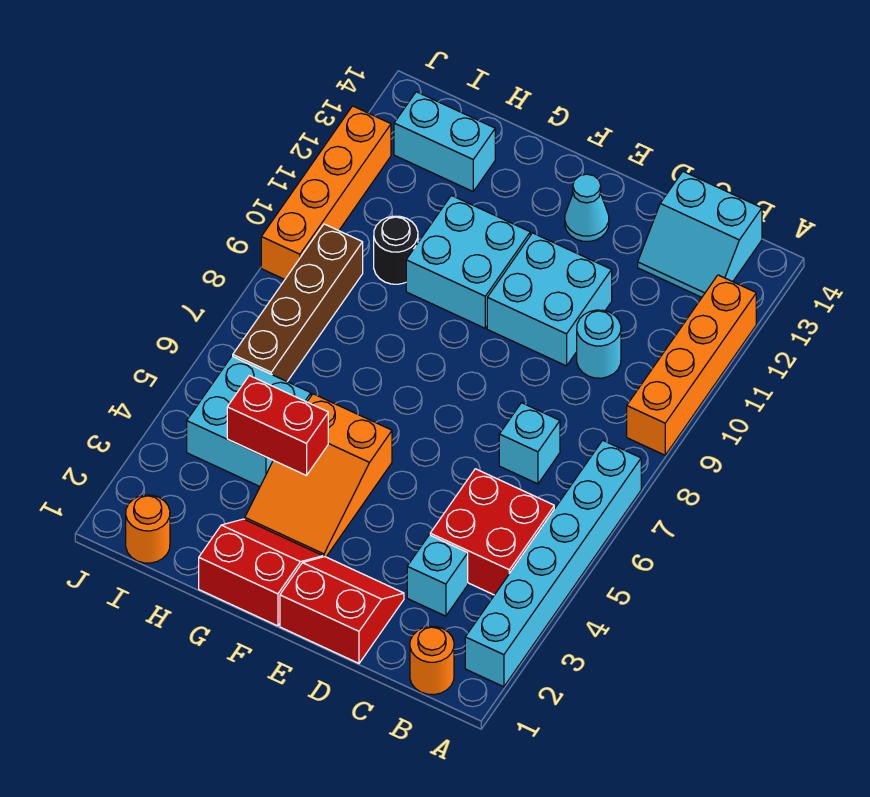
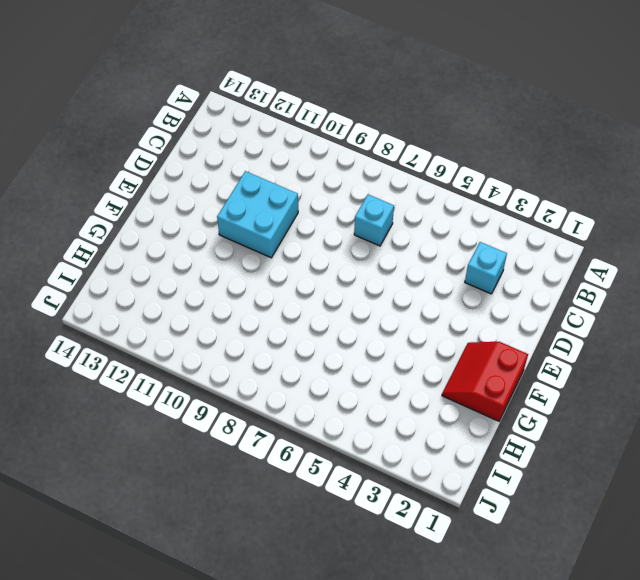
none -> cyan brick A2:A7 level 1
none -> orange brick A9:A12 level 1
none -> orange round brick B1 level 1

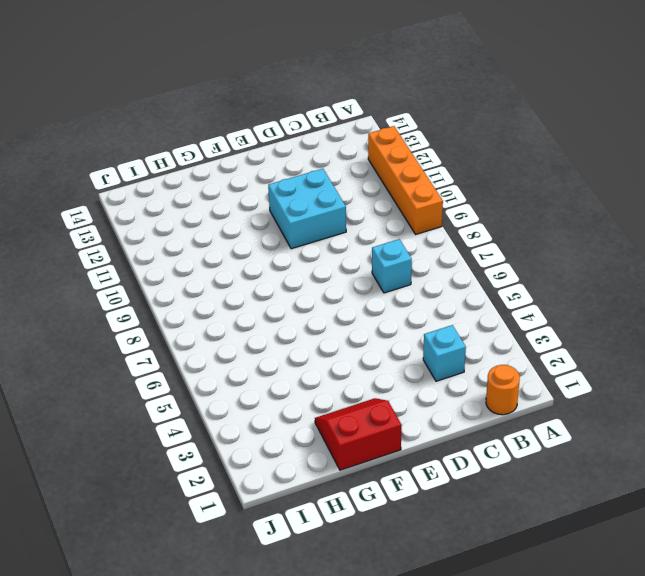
none -> cyan brick A2:A7 level 1
none -> red brick B4:C5 level 1
none -> cyan slope B13:C14 level 1 top 14

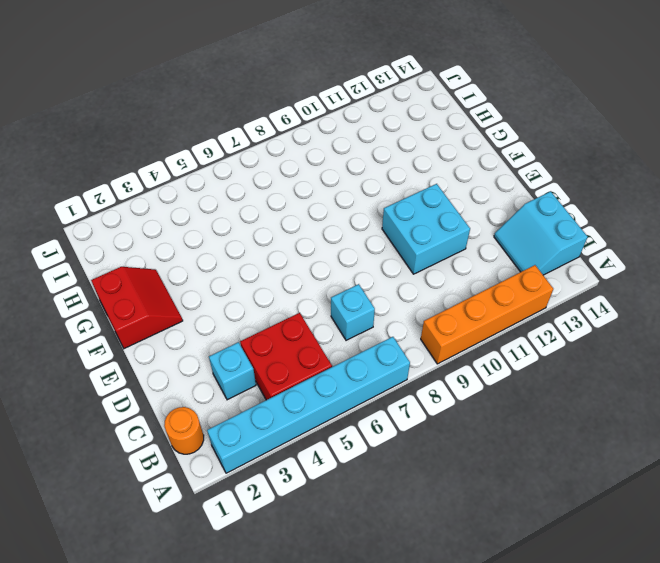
none -> cyan round brick C10 level 1
none -> red slope D1:E2 level 1 top 1
none -> cyan cone E13 level 1

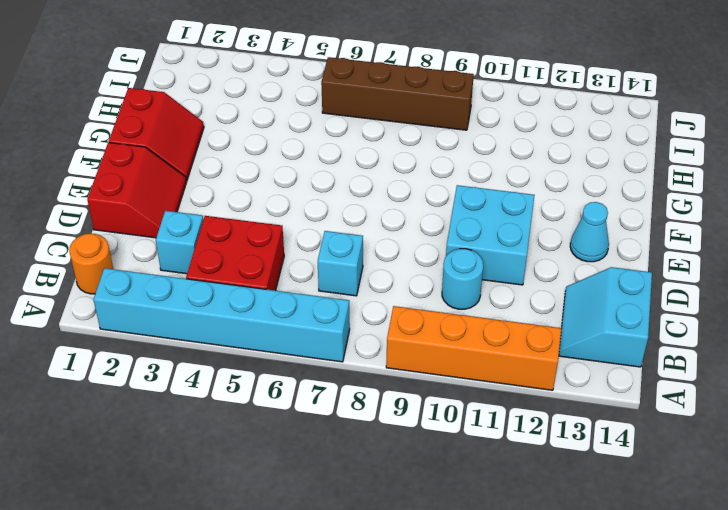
none -> orange slope F3:G5 level 1 top 5
none -> cyan brick F10:G11 level 1
none -> cyan brick H4:I5 level 1

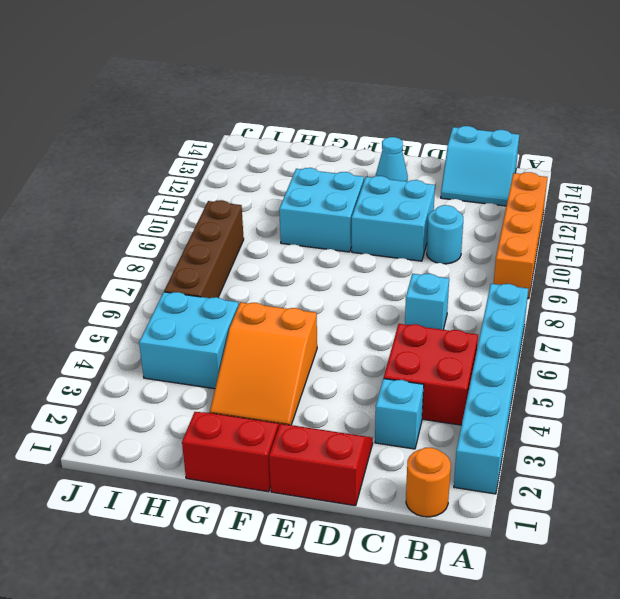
none -> black round brick H10 level 1
none -> cyan brick H13:I13 level 1
none -> orange round brick I1 level 1

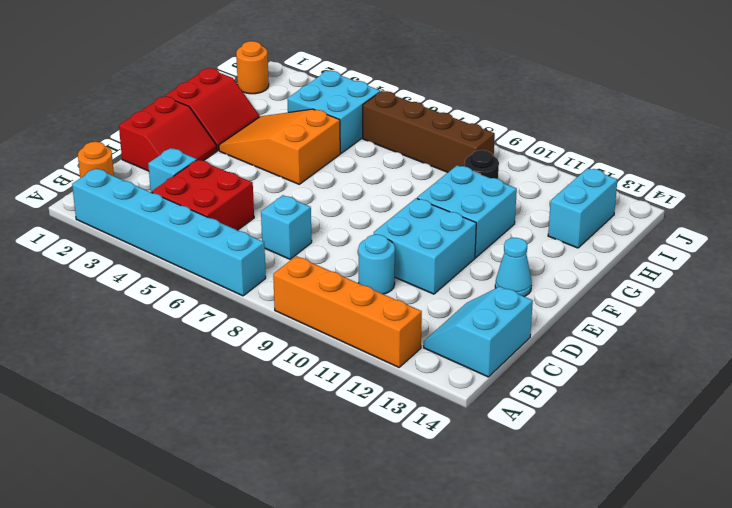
none -> orange brick J9:J12 level 1
none -> red brick G4:H4 level 2

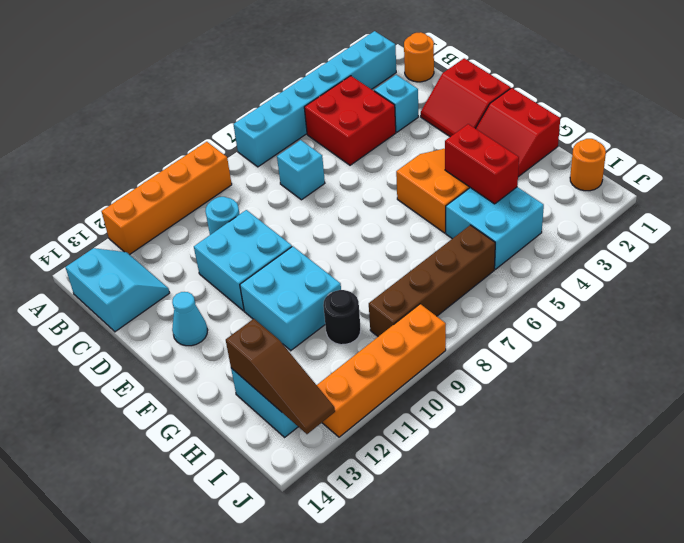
brown slope H13:J13 level 2 top H -> none

